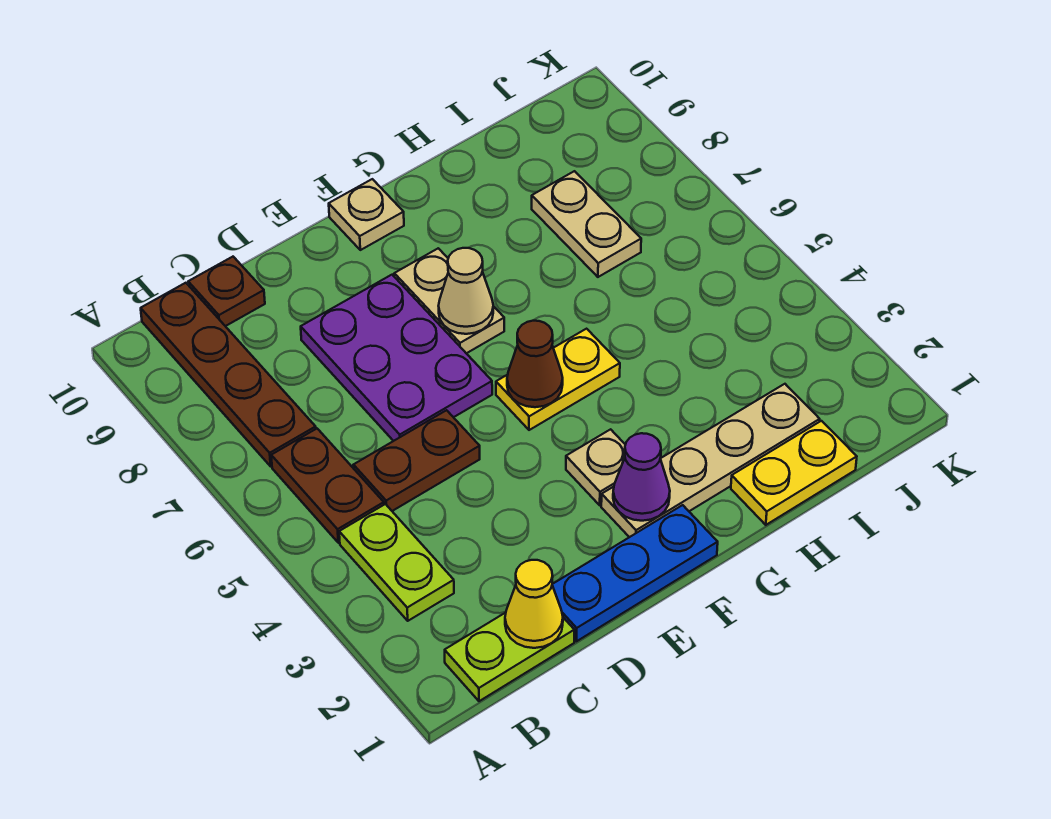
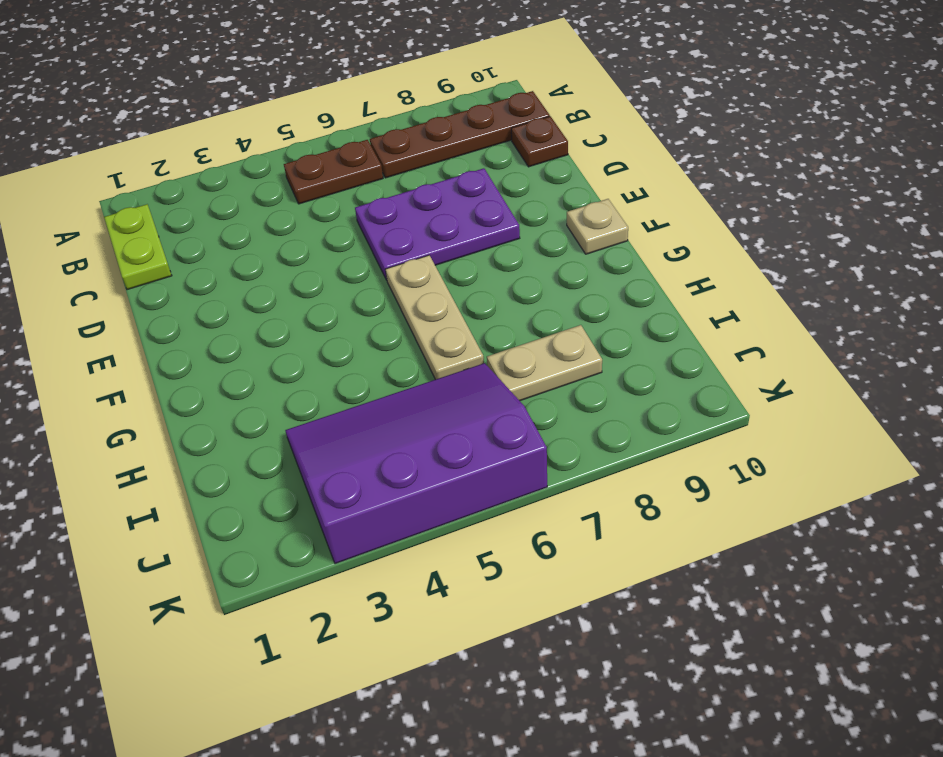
tan plate F6:H6 level 1 -> none
purple slope I3:K6 level 1 top K -> none
none -> lime plate B3:B4 level 1
none -> brown plate C5:D5 level 1
none -> blue plate D1:F1 level 1

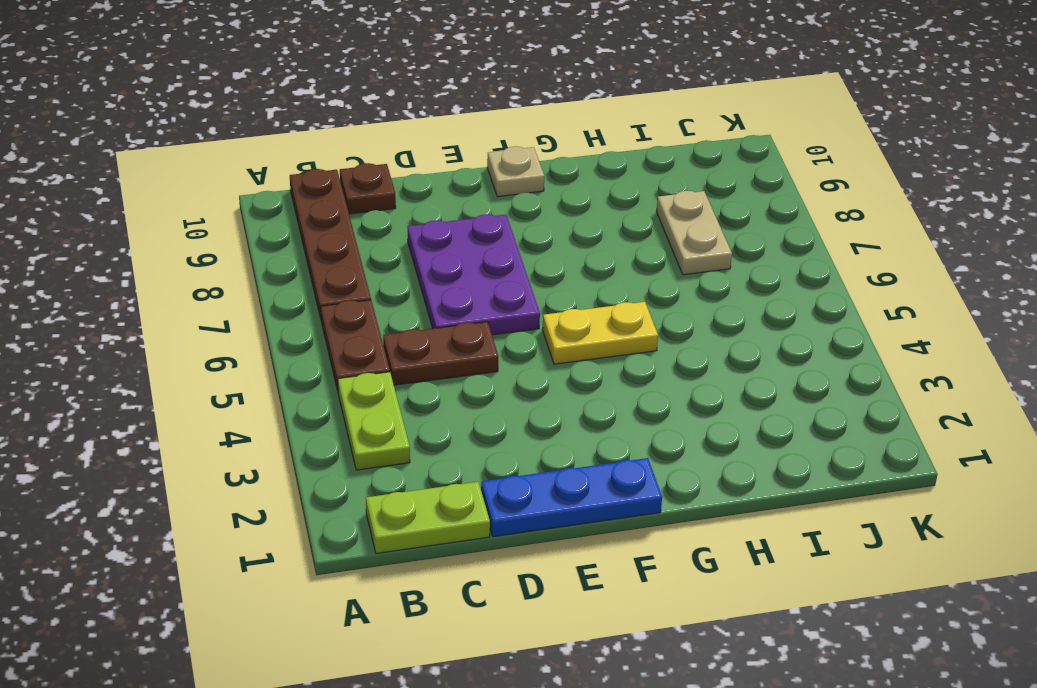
none -> tan plate F2:I2 level 1
none -> tan plate F3 level 1
none -> tan plate F7:F8 level 1

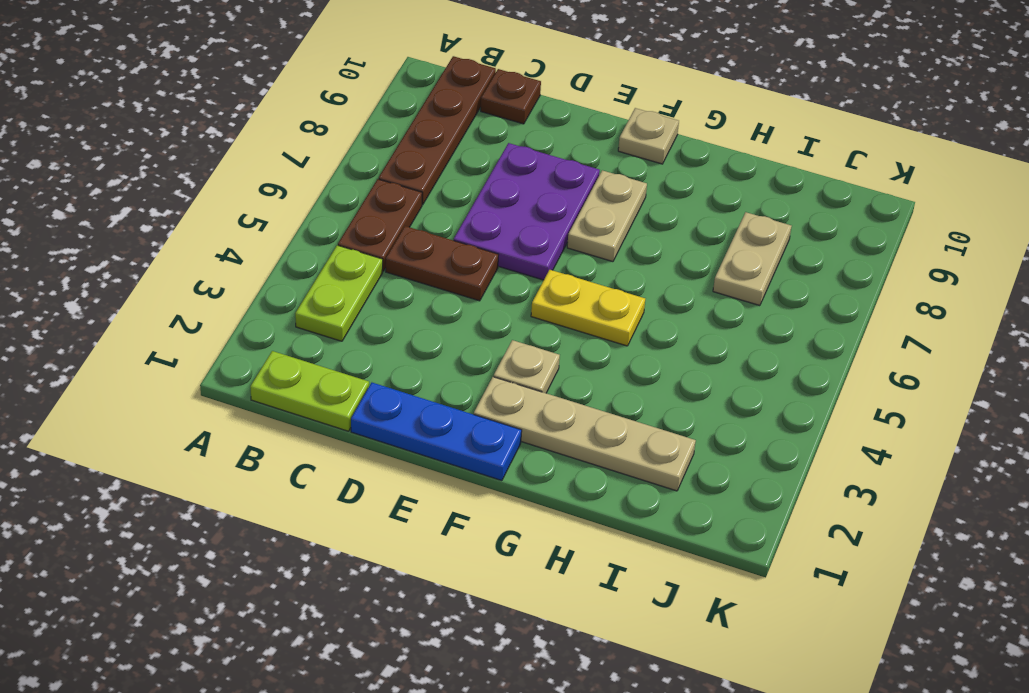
none -> yellow plate H1:I1 level 1
none -> yellow cone C1 level 2
none -> purple cone F2 level 2

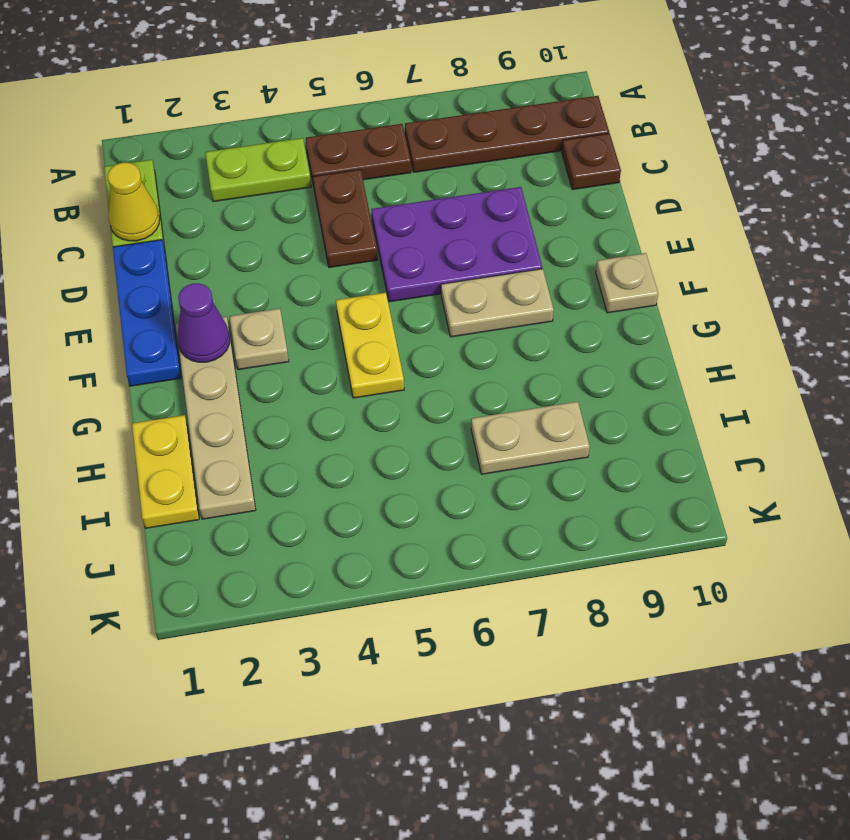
none -> brown cone F5 level 2
none -> tan cone F7 level 2

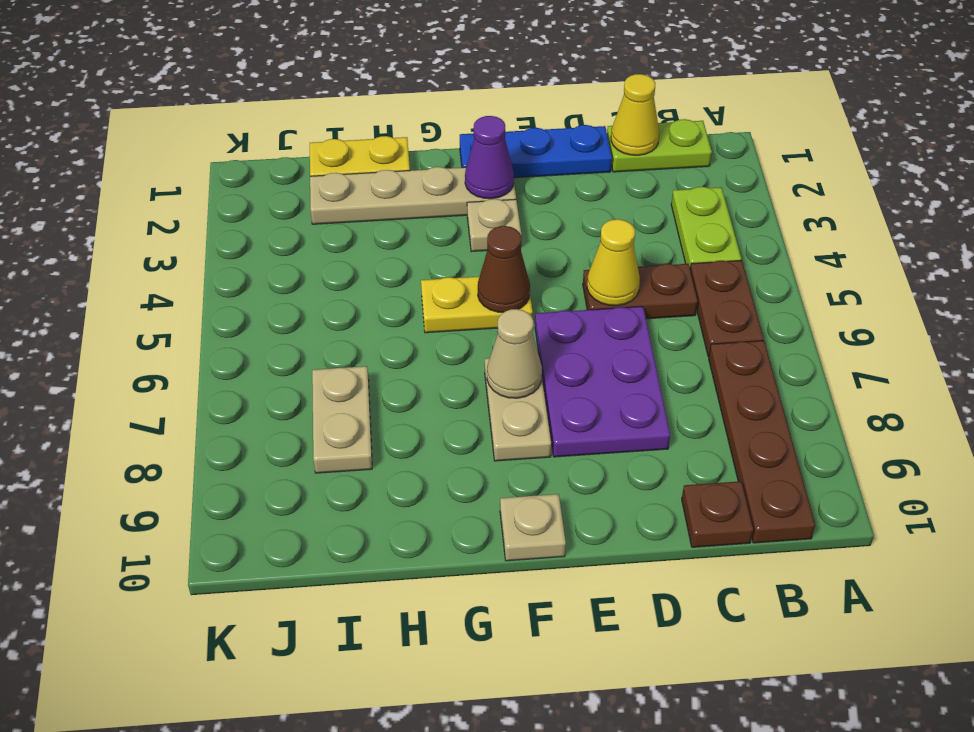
yellow cone D5 level 2 -> none

